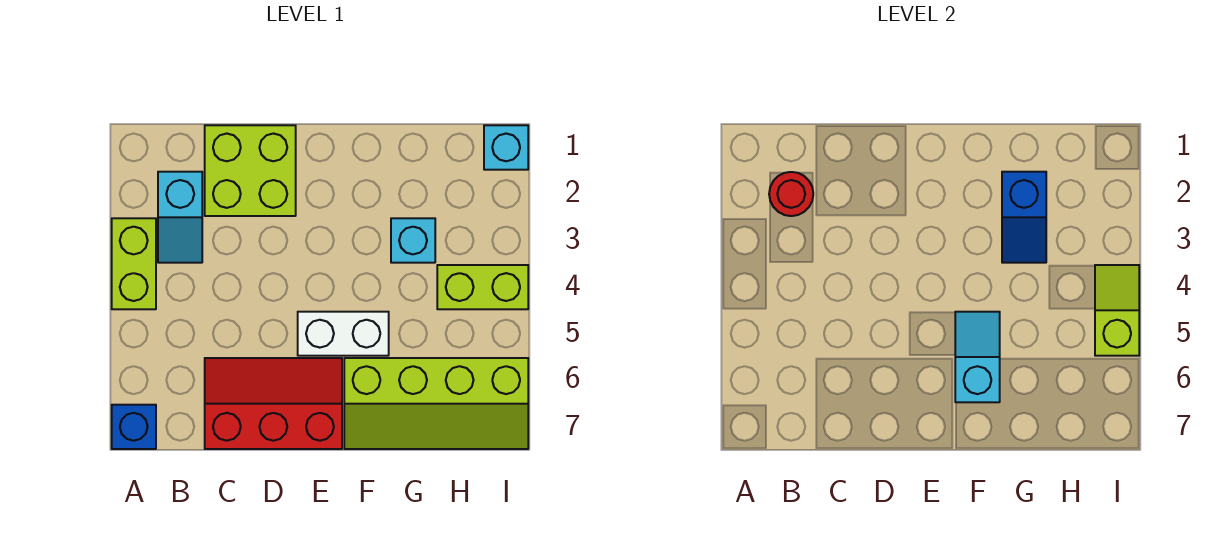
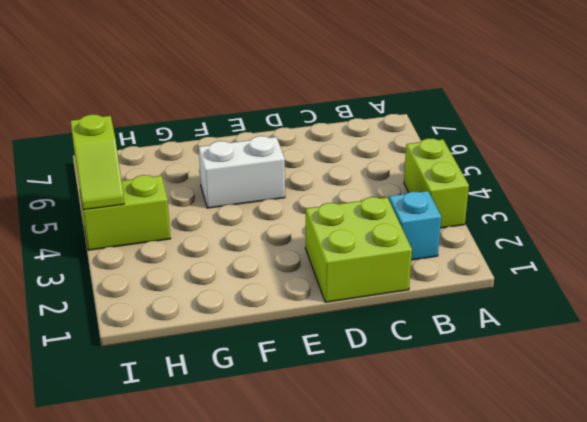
none -> blue brick A7 level 1
none -> red slope C6:E7 level 1 top 7
none -> lime slope F6:I7 level 1 top 6

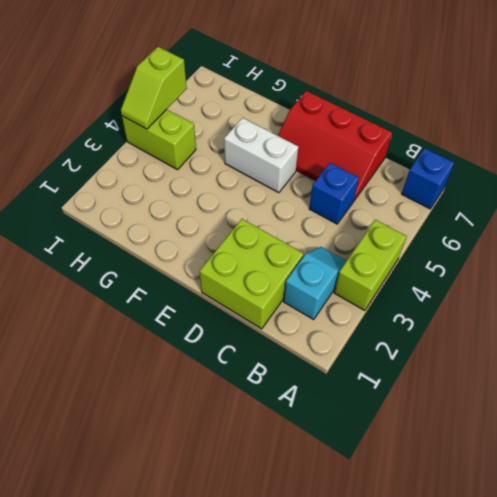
blue brick C5 level 1 -> none
none -> lime slope F6:I7 level 1 top 6
none -> cyan brick G3 level 1
none -> cyan brick I1 level 1

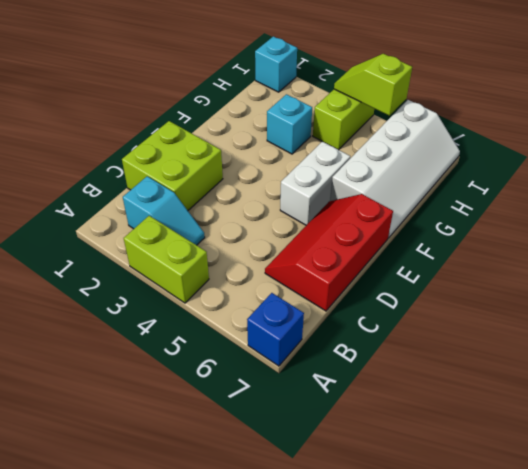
white slope F6:I7 level 1 top 6 -> lime slope F6:I7 level 1 top 6
none -> red round brick B2 level 2
none -> cyan slope F5:F6 level 2 top 6
none -> blue slope G2:G3 level 2 top 2

